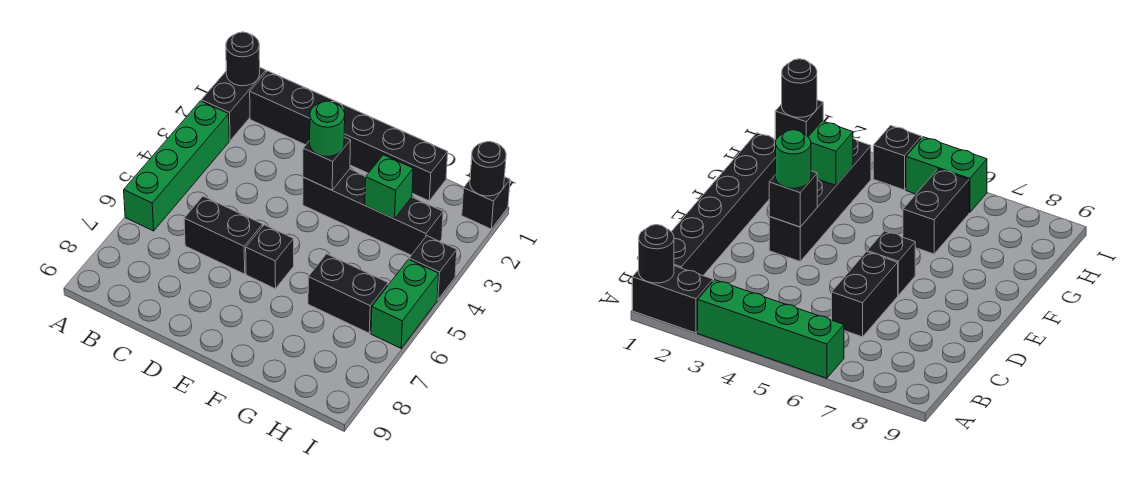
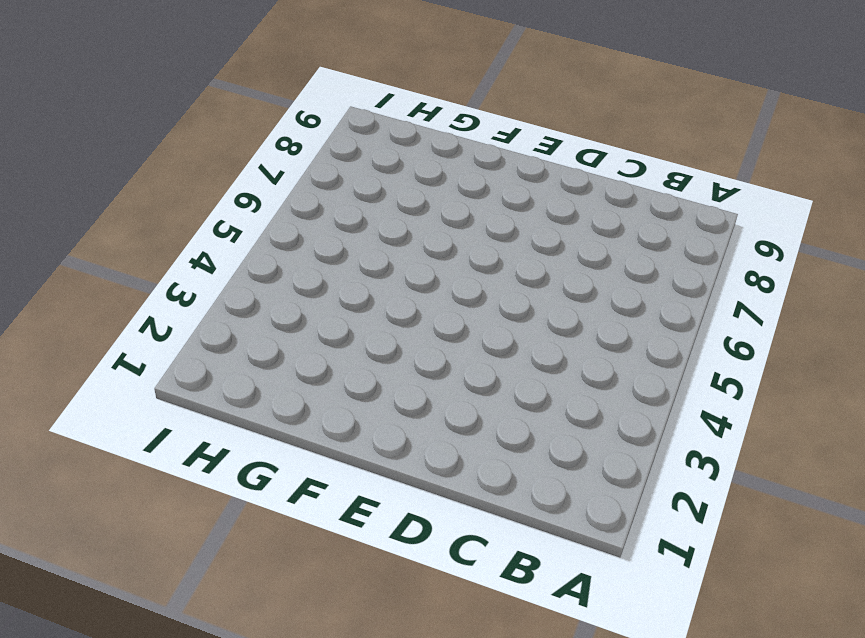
none -> black brick A1:A2 level 1
none -> green brick A3:A6 level 1
none -> black brick B1:G1 level 1

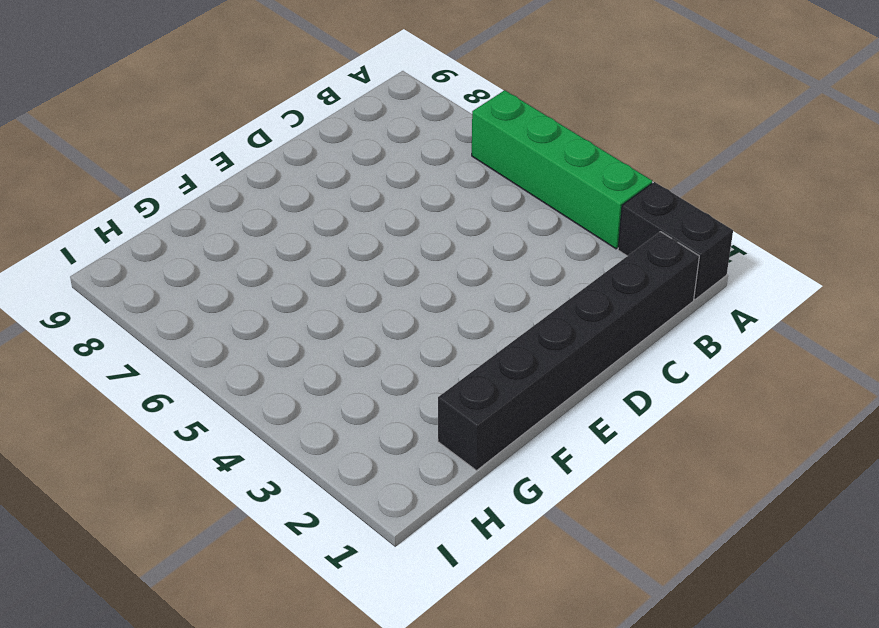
none -> black brick C6:D6 level 1
none -> black brick E3:H3 level 1
none -> black brick E6 level 1

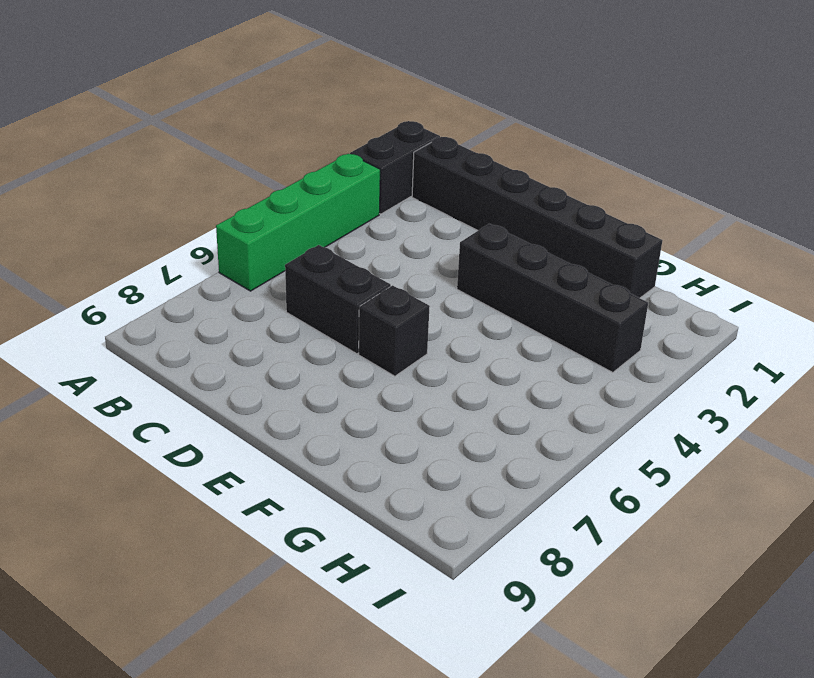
none -> black brick G6:H6 level 1
none -> black brick I1 level 1
none -> black brick I4 level 1

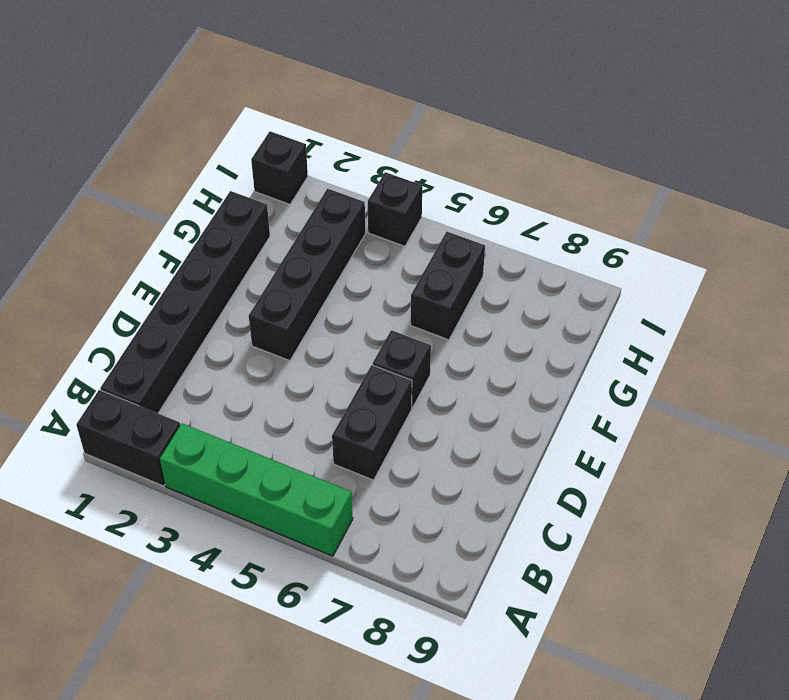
none -> green brick I5:I6 level 1
none -> black round brick A1 level 2
none -> black brick E3 level 2

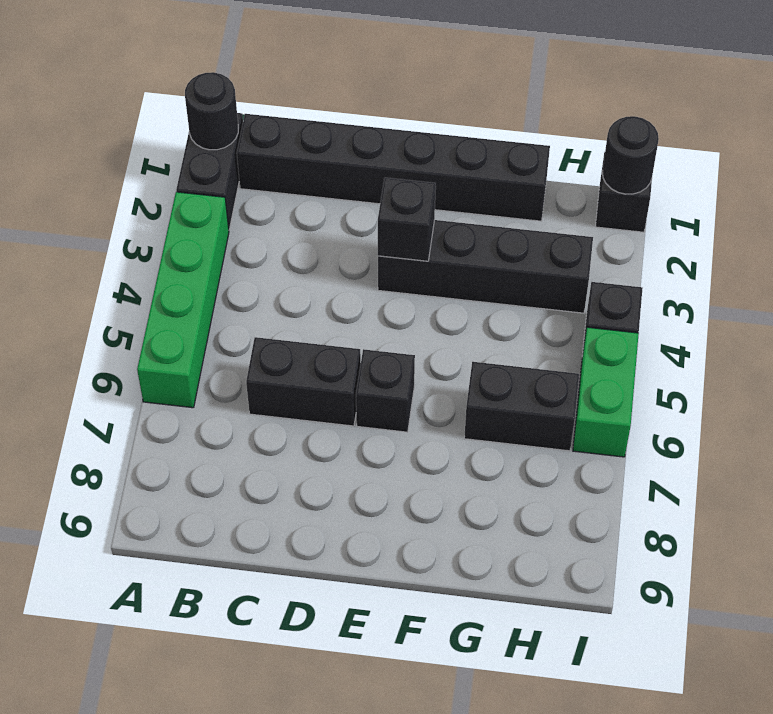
none -> green brick G3 level 2
none -> green round brick E3 level 3

